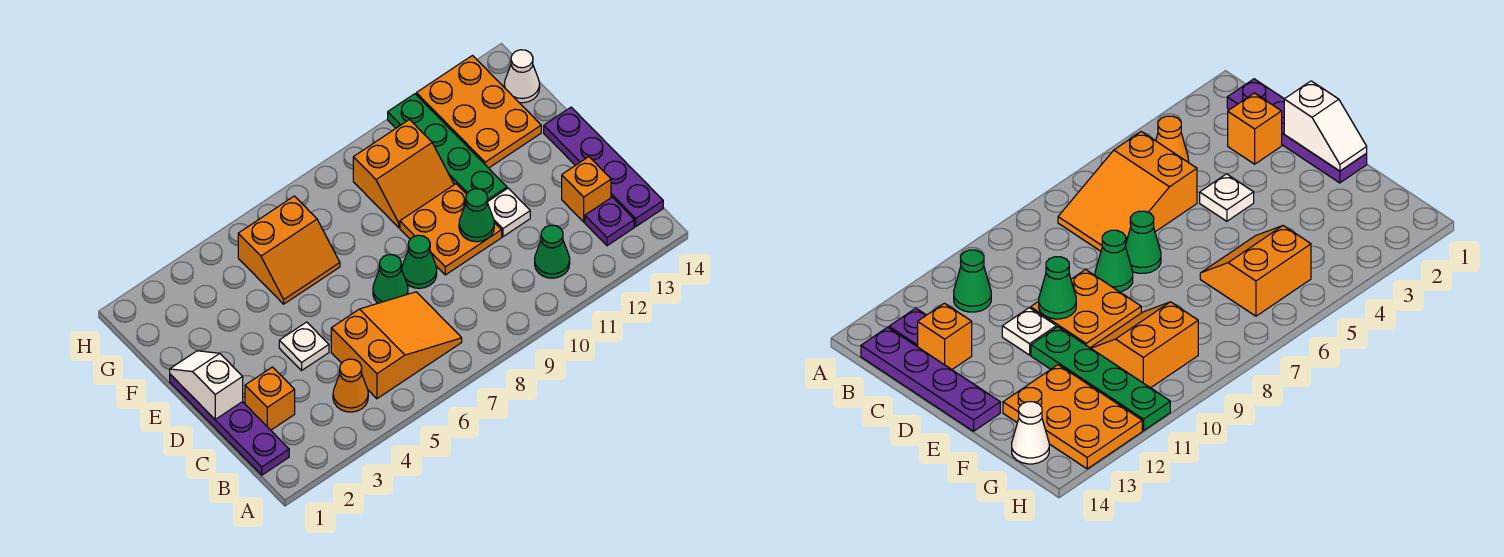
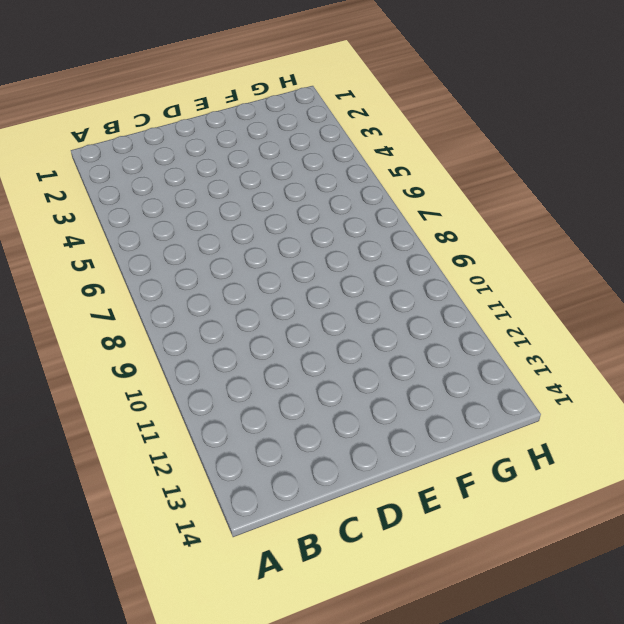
none -> purple plate B1:E1 level 1
none -> orange cone B4 level 1
none -> orange slope B5:C7 level 1 top 5

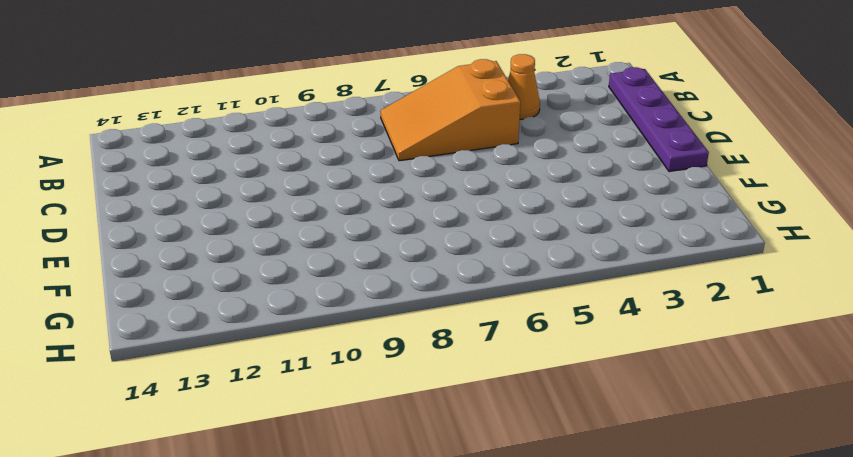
none -> green cone B11 level 1
none -> purple plate B13 level 1
none -> purple plate B14:E14 level 1

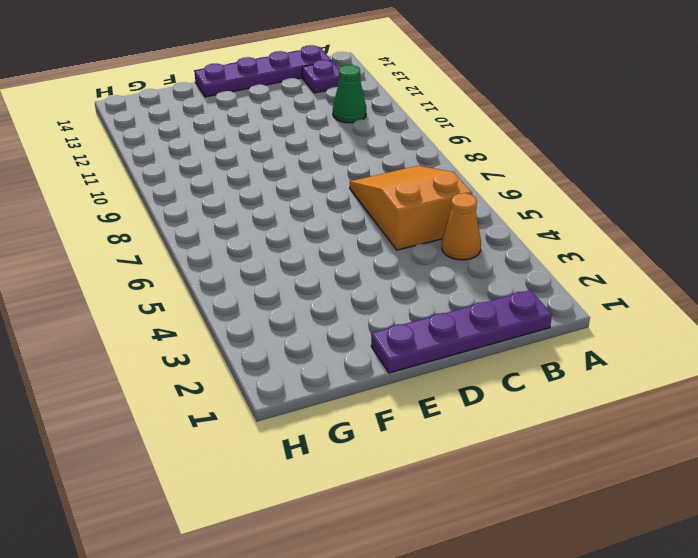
none -> orange brick C2 level 1
none -> orange brick C13 level 1
none -> white plate D4 level 1

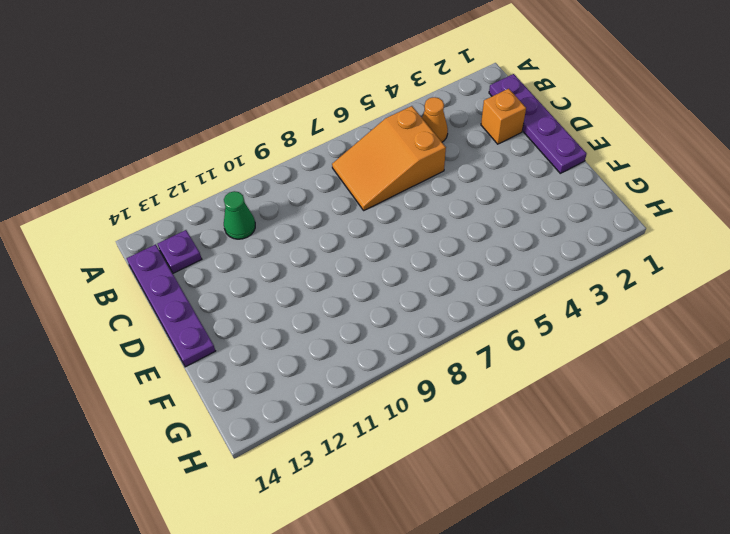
none -> orange brick C13 level 1
none -> white plate D4 level 1
none -> green cone D7 level 1

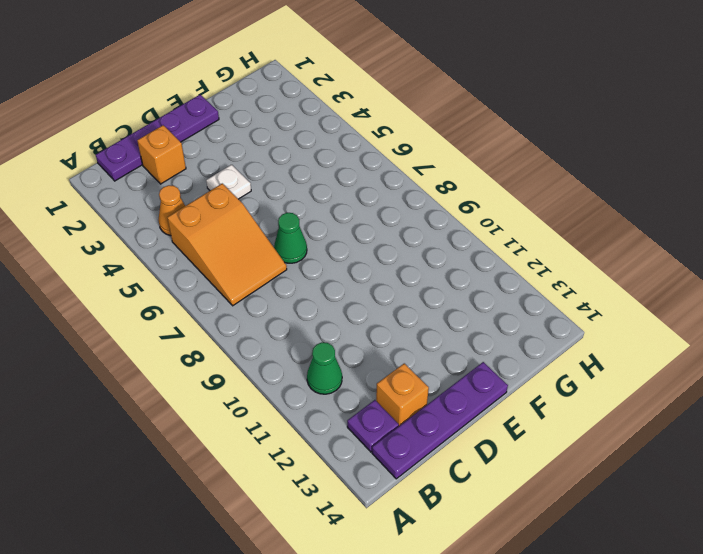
none -> green cone D8 level 1
none -> orange plate D9:E10 level 1
none -> white plate D11 level 1

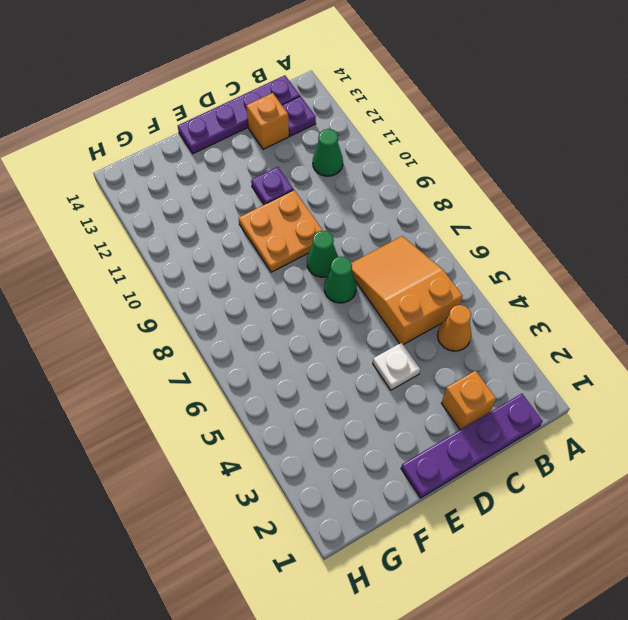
purple plate D11 level 1 -> white plate D11 level 1
none -> green plate E11:H11 level 1
none -> orange slope F5:G6 level 1 top G
none -> orange slope F9:G10 level 1 top G

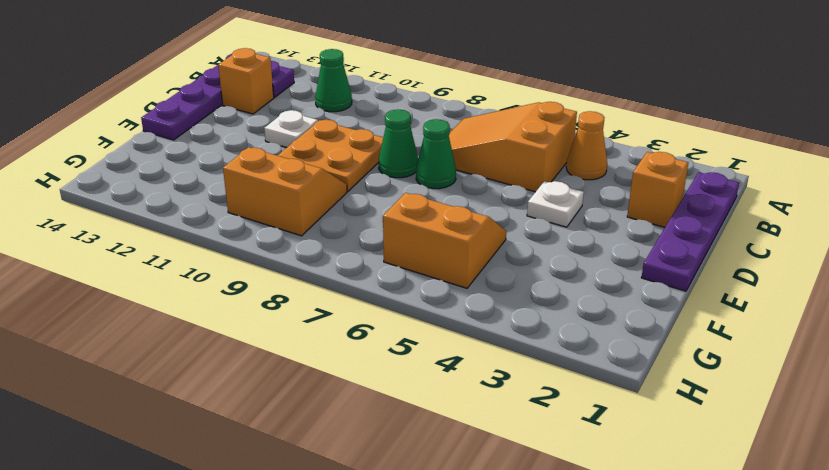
none -> green plate E11:H11 level 1
none -> orange plate F12:H13 level 1
none -> white cone G14 level 1

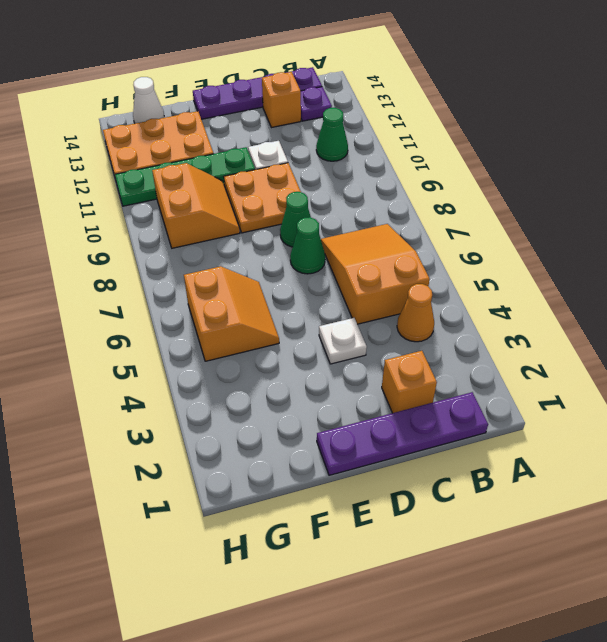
none -> white slope D1:E1 level 2 top D
none -> green cone D10 level 2

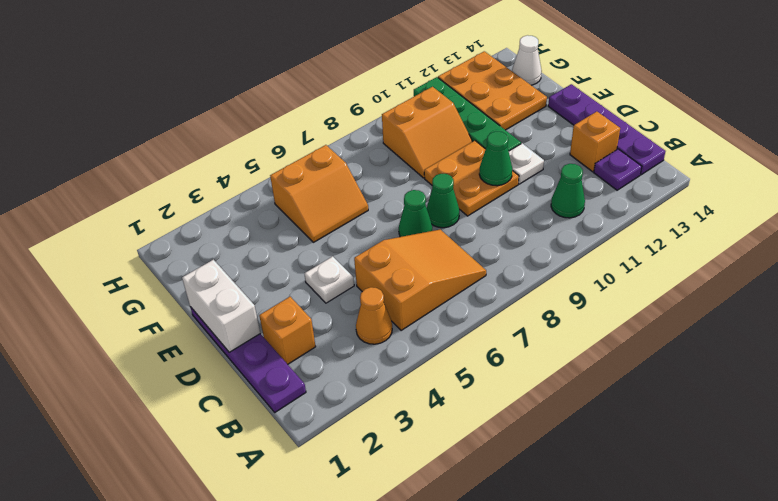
white brick D1:E1 level 2 -> white slope D1:E1 level 2 top D

